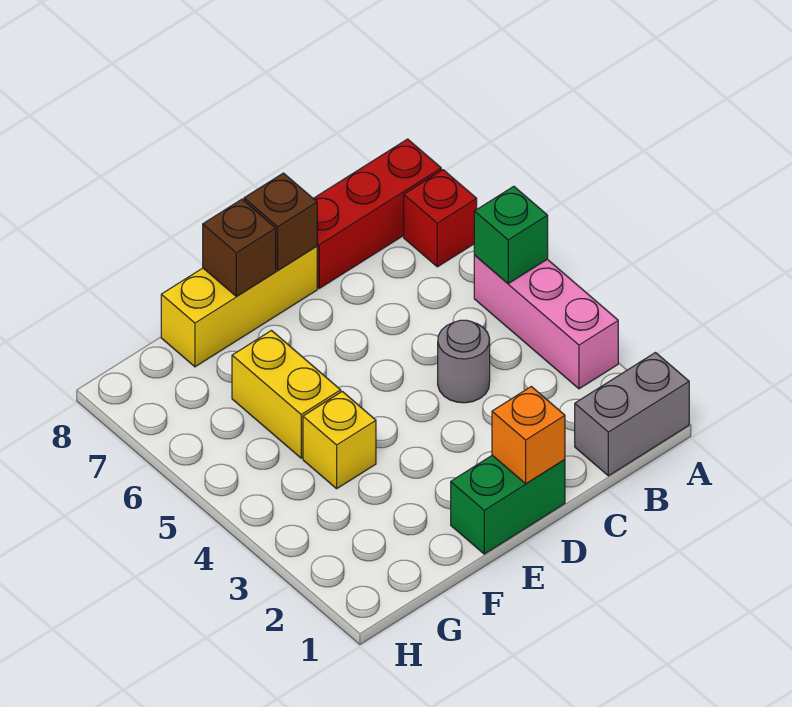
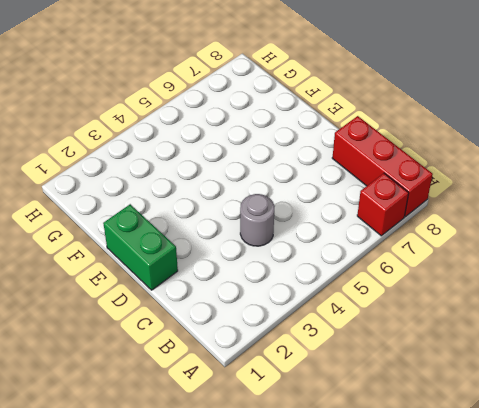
none -> grey brick A1:B1 level 1
none -> pink brick A3:A5 level 1
none -> yellow brick D8:F8 level 1

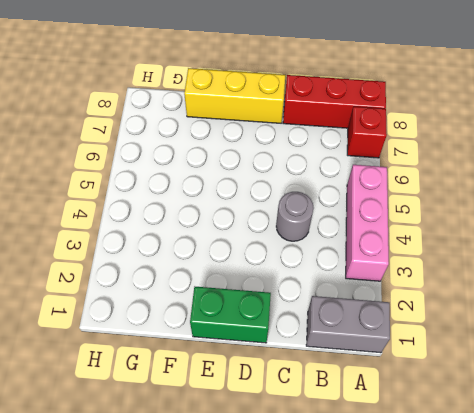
none -> yellow brick F4 level 1
none -> yellow brick F5:F6 level 1
none -> green brick A5 level 2

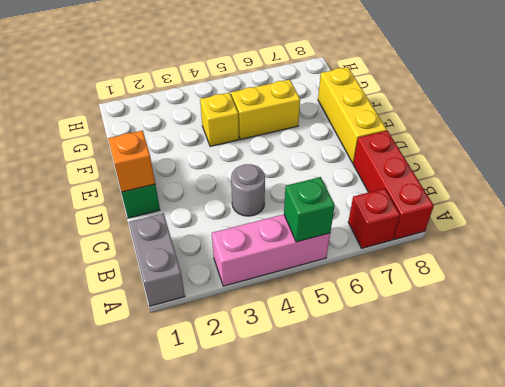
none -> brown brick D8 level 2
none -> brown brick E8 level 2

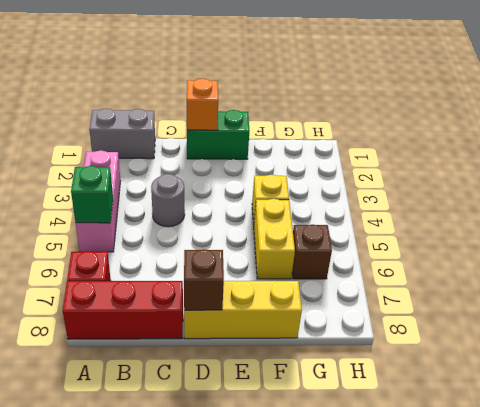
brown brick G6 level 1 -> brown brick E8 level 2

